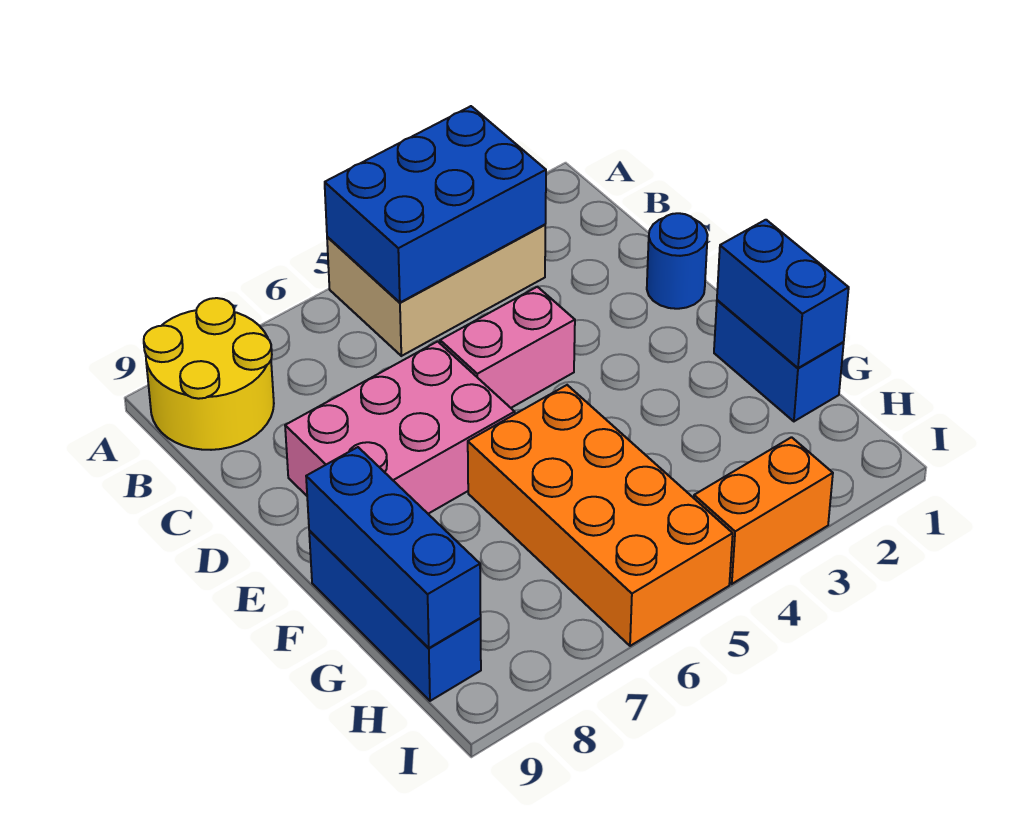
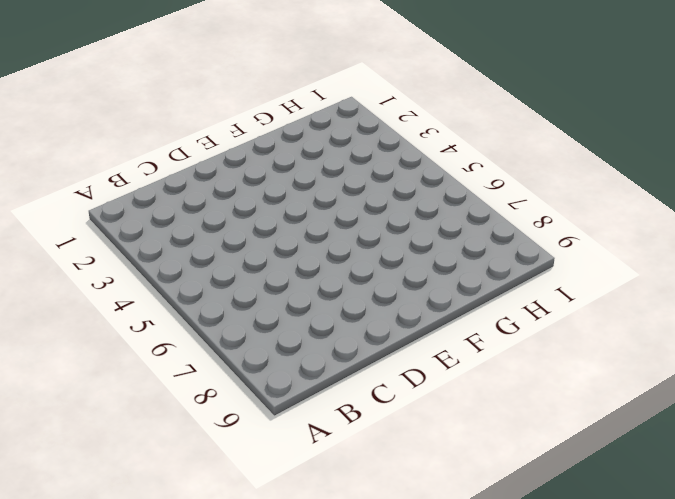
none -> tan brick A3:B5 level 1
none -> yellow round brick A8:B9 level 1
none -> blue round brick D1 level 1

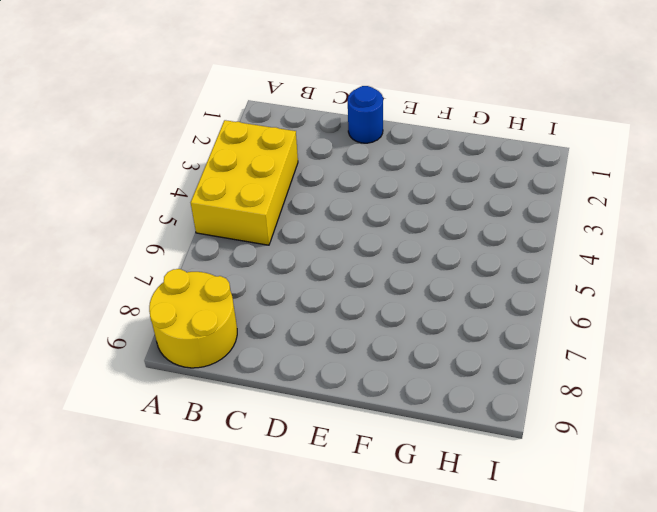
yellow brick A3:B5 level 1 -> tan brick A3:B5 level 1
none -> pink brick D4:D5 level 1
none -> pink brick D6:E8 level 1
none -> blue brick F1:G1 level 1

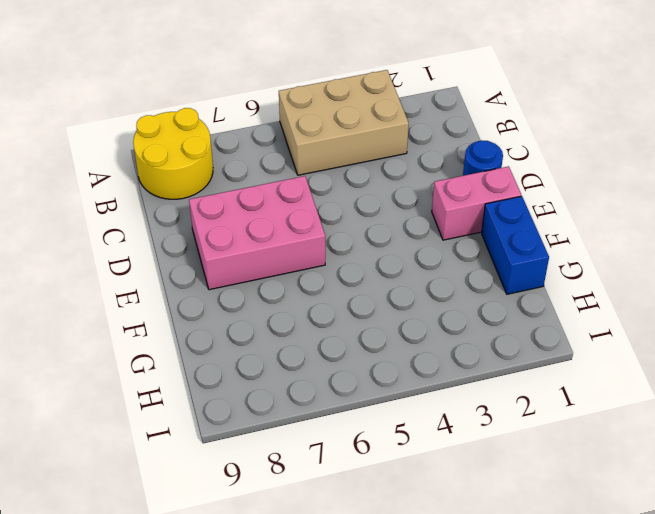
pink brick E1:E2 level 1 -> pink brick D4:D5 level 1
none -> orange brick F5:I6 level 1
none -> blue brick F9:H9 level 1
none -> orange brick I3:I4 level 1

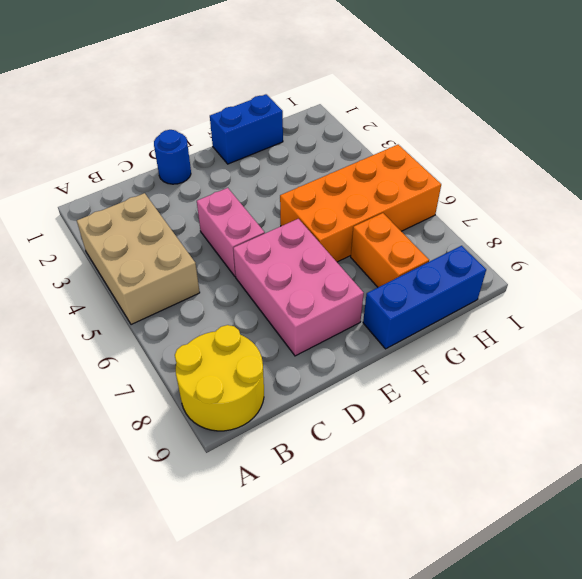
orange brick G7:G8 level 1 -> orange brick I3:I4 level 1
none -> blue brick A3:B5 level 2
none -> blue brick F1:G1 level 2
none -> blue brick F9:H9 level 2

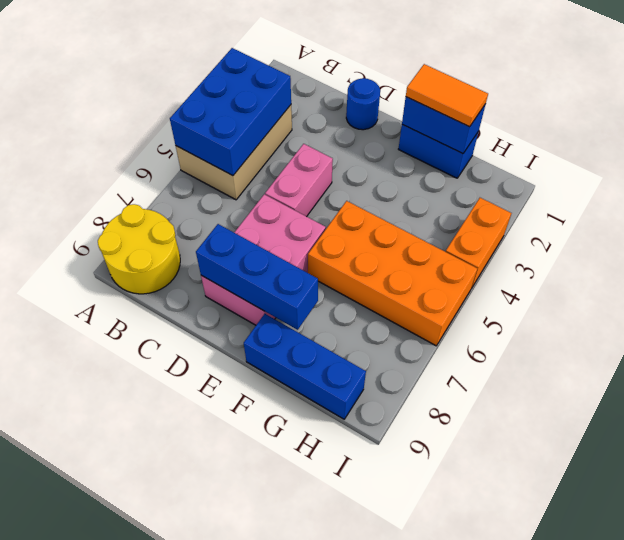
blue brick D8:F8 level 2 -> blue brick F9:H9 level 2
orange tile F1:G1 level 3 -> none

